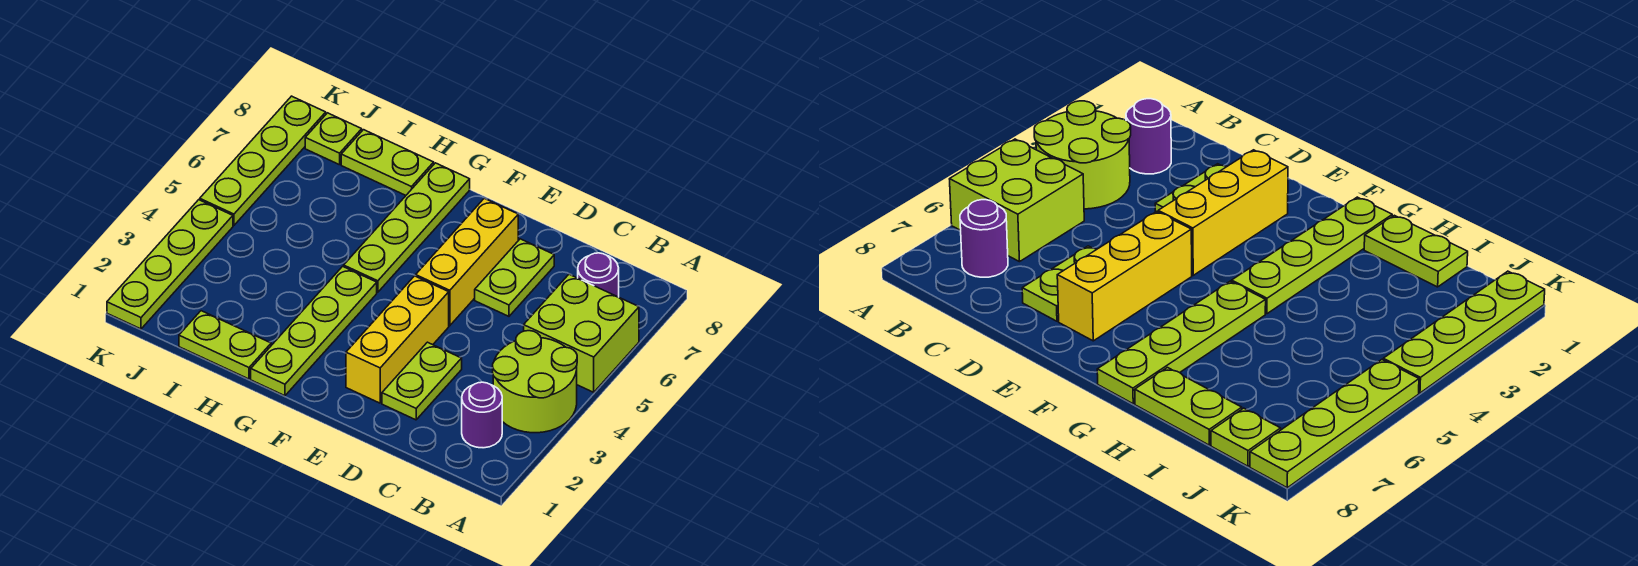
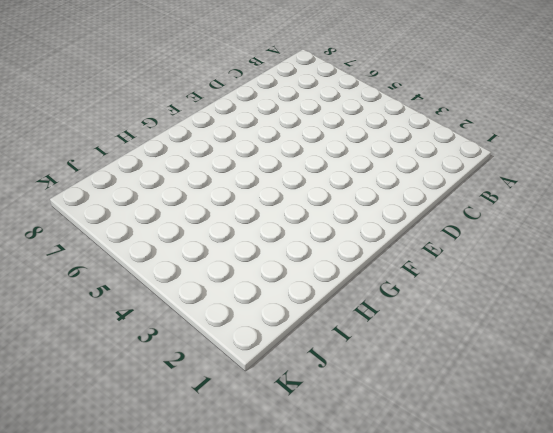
none -> lime round brick A3:B4 level 1
none -> lime brick A5:B6 level 1
none -> purple round brick B2 level 1

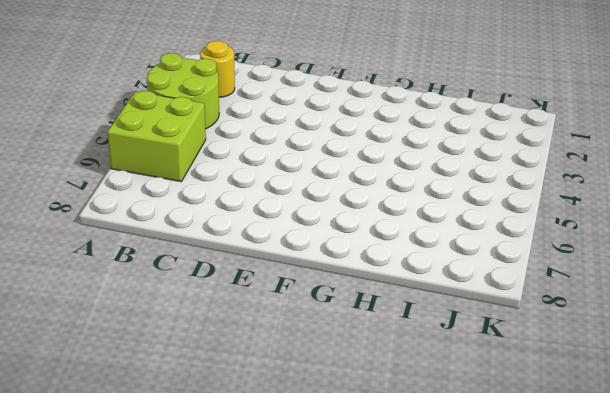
yellow round brick B2 level 1 -> purple round brick B2 level 1
none -> purple round brick B7 level 1
none -> lime plate D2:D3 level 1
none -> lime plate D6:D7 level 1

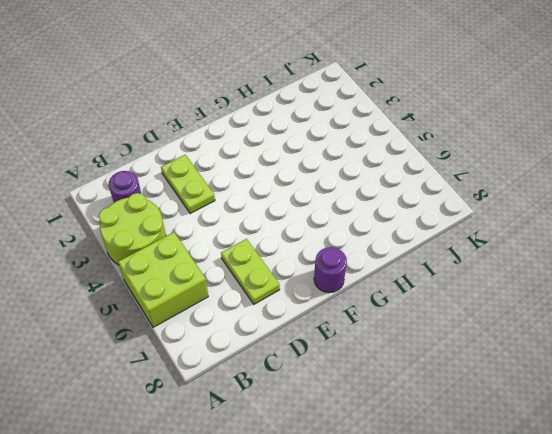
purple round brick F8 level 1 -> purple round brick B7 level 1
none -> yellow brick E2:E4 level 1
none -> yellow brick E5:E7 level 1
none -> lime plate G1:G4 level 1

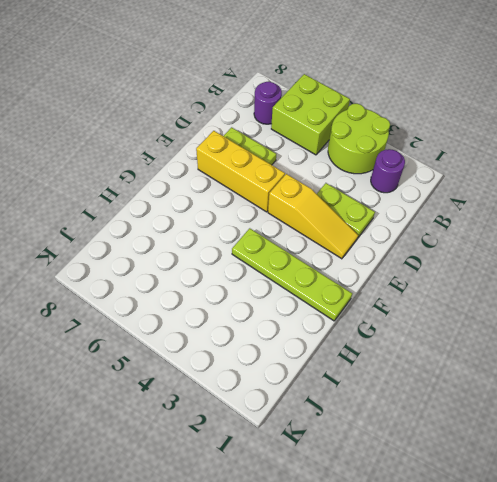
yellow slope E2:E4 level 1 top 4 -> yellow brick E2:E4 level 1
none -> lime plate G5:G8 level 1
none -> lime plate H1:I1 level 1
none -> lime plate H8:I8 level 1

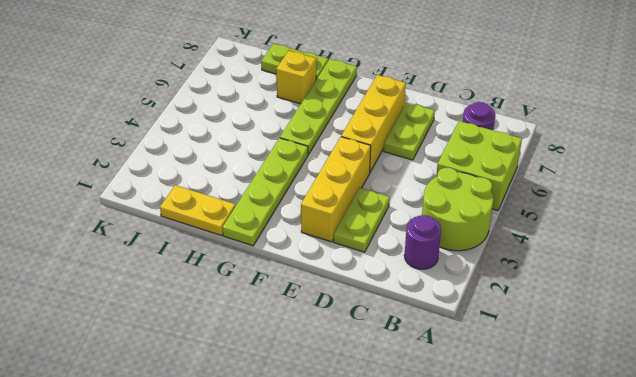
yellow plate H1:I1 level 1 -> lime plate H1:I1 level 1
yellow brick H7 level 1 -> none
none -> lime plate J8 level 1
none -> lime plate K1:K4 level 1
none -> lime plate K5:K8 level 1

